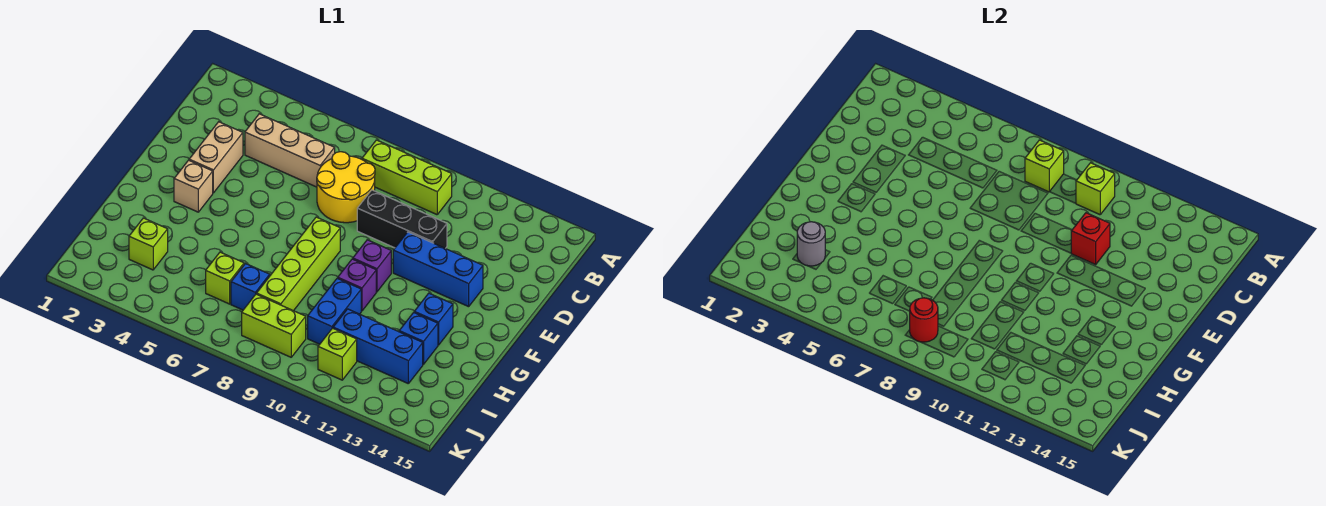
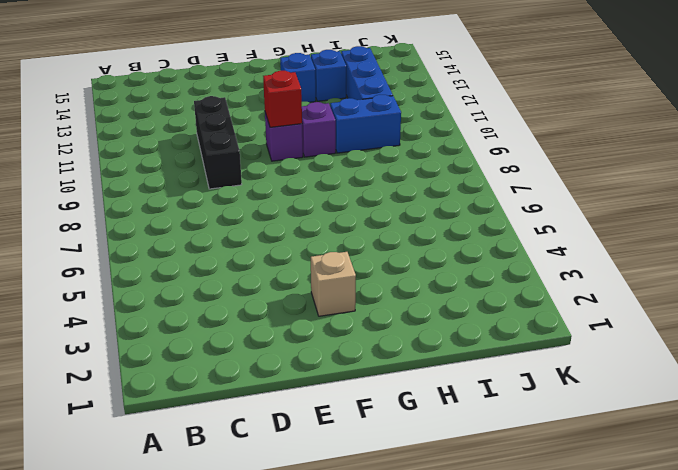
red brick F10 level 2 -> red brick D11 level 2
none -> lime brick B8:B10 level 1
none -> tan brick C4:C6 level 1
none -> yellow round brick C7:D8 level 1

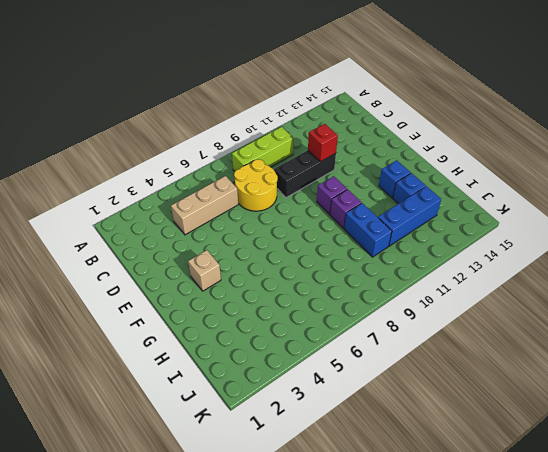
none -> tan brick D3:E3 level 1
none -> blue brick E11:E13 level 1
none -> lime brick F8:I8 level 1

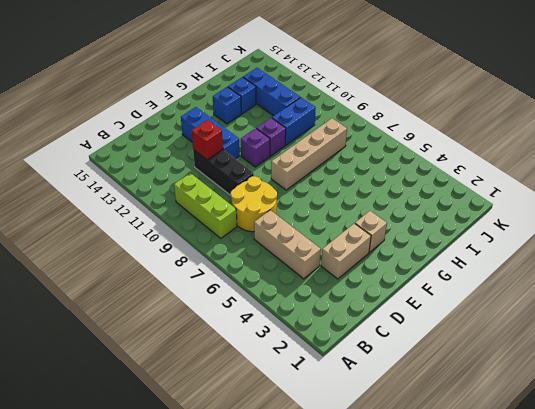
tan brick F8:I8 level 1 -> lime brick F8:I8 level 1
none -> lime brick I3 level 1
none -> lime brick I6 level 1
none -> blue brick I7 level 1

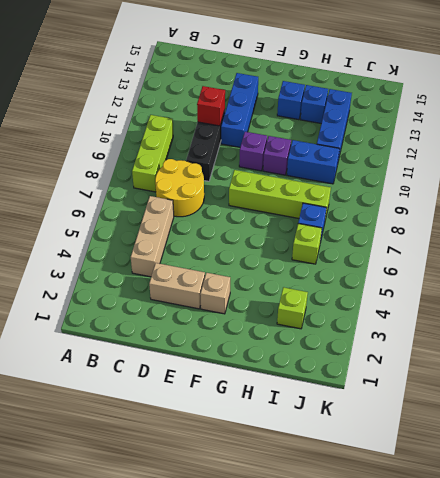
none -> lime brick J8:J9 level 1
none -> lime brick J11 level 1
none -> lime brick B8 level 2

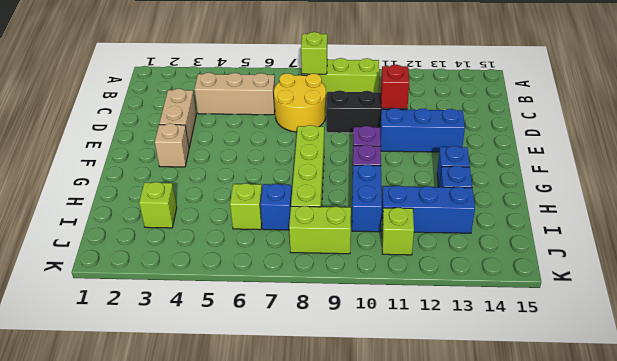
none -> lime brick B10 level 2
none -> grey round brick I3 level 2
none -> red round brick J8 level 2

